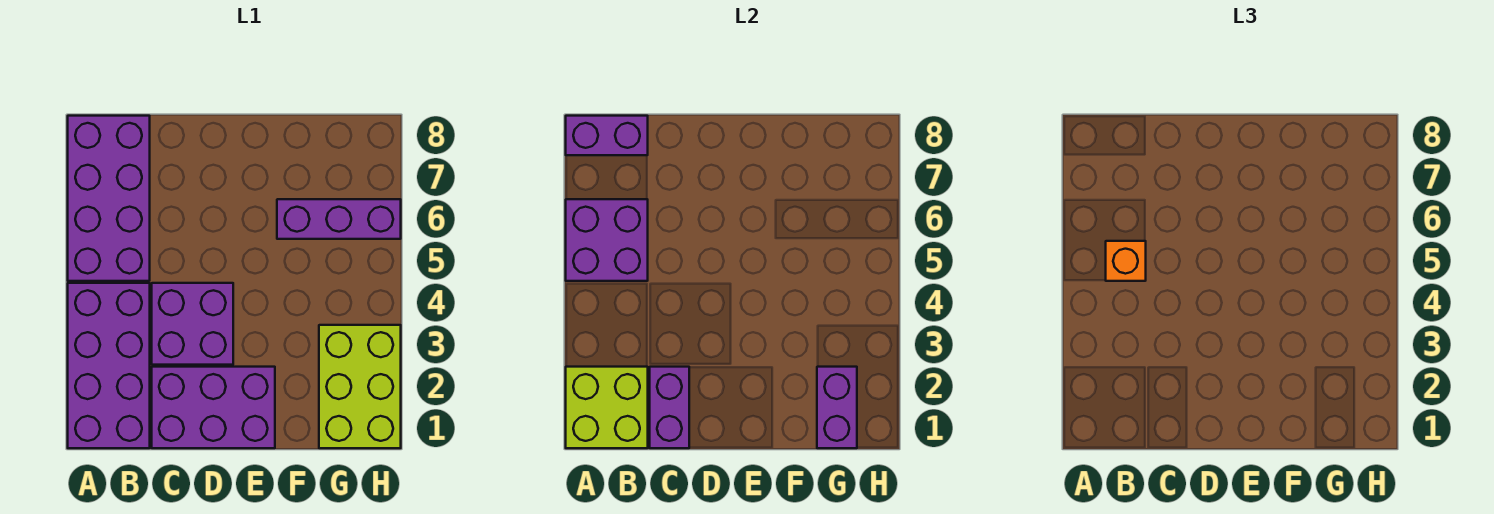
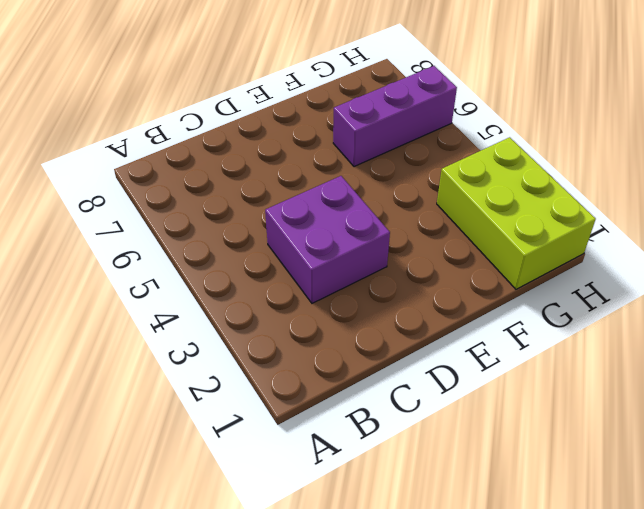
none -> purple brick A1:B4 level 1
none -> purple brick A5:B8 level 1
none -> purple brick C1:E2 level 1

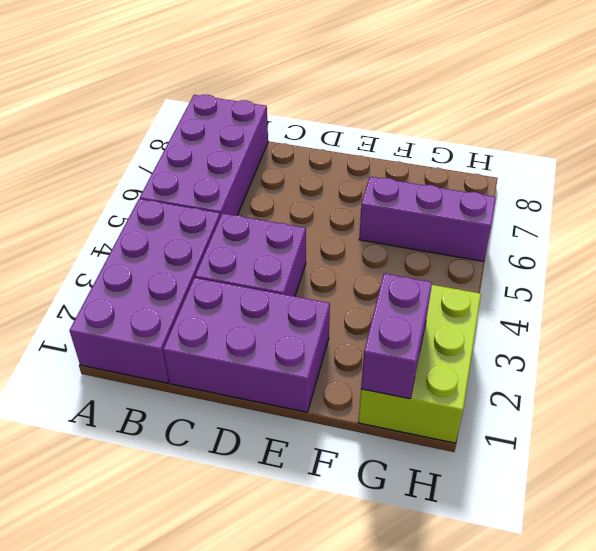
none -> lime brick A1:B2 level 2
none -> purple brick A5:B6 level 2
none -> purple brick A8:B8 level 2

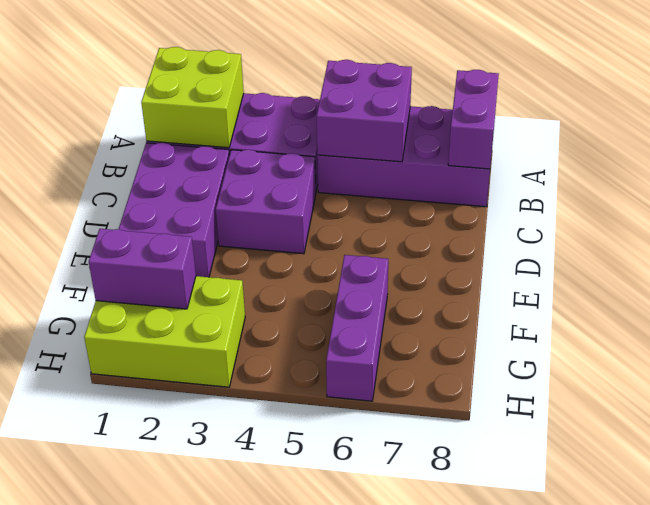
none -> purple brick C1:C2 level 2
none -> orange brick B5 level 3

